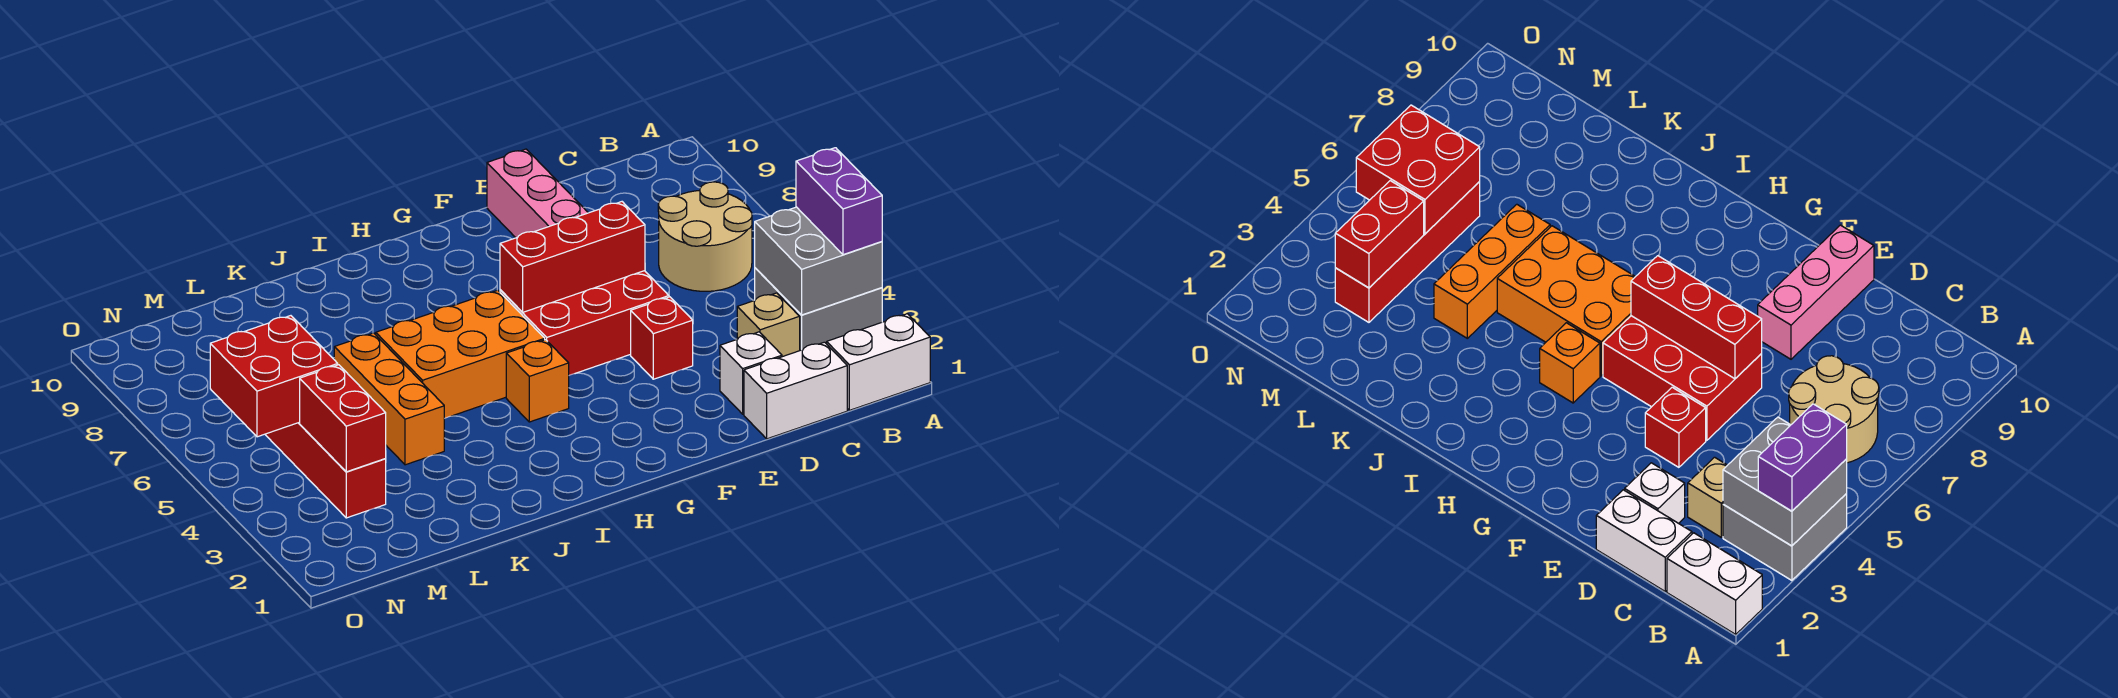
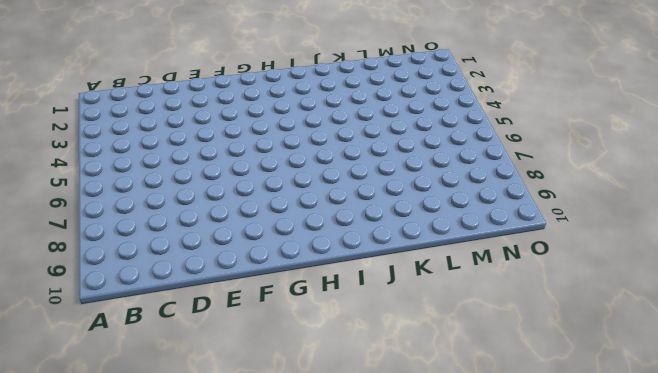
none -> white brick A1:B1 level 1
none -> grey brick A3:B4 level 1
none -> tan round brick B6:C7 level 1

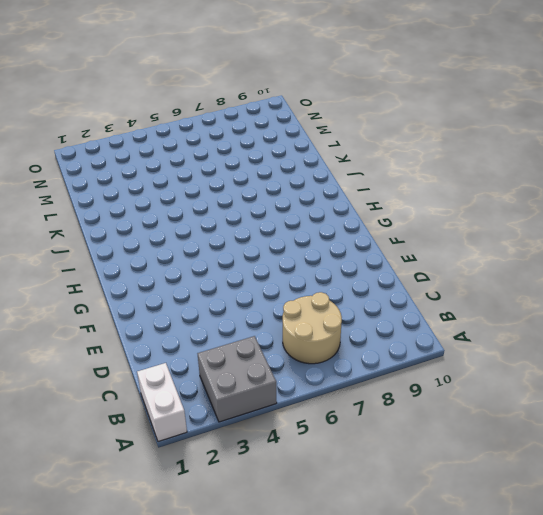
none -> white brick C1:D1 level 1
none -> tan brick C3 level 1
none -> white brick D2 level 1

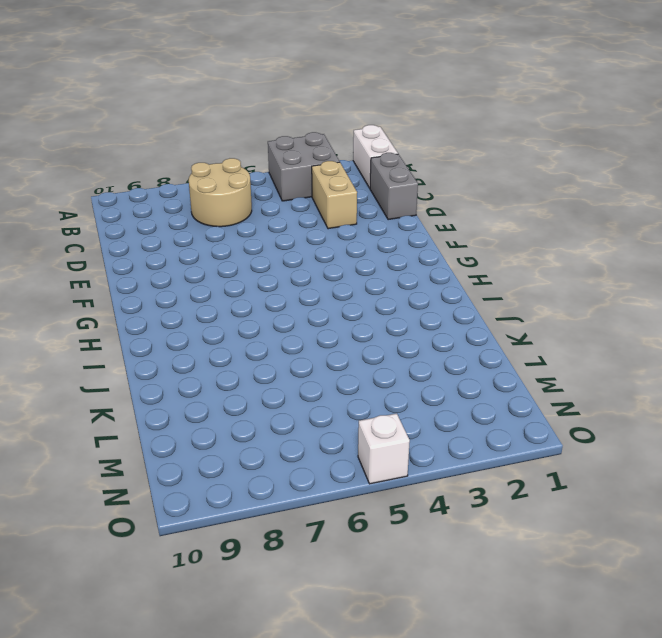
grey brick C1:D1 level 1 -> white brick C1:D1 level 1
tan brick C3:D3 level 1 -> tan brick C3 level 1
white brick O5 level 1 -> white brick D2 level 1
none -> red brick E4 level 1
none -> red brick E5:G6 level 1
none -> pink brick E8:E10 level 1

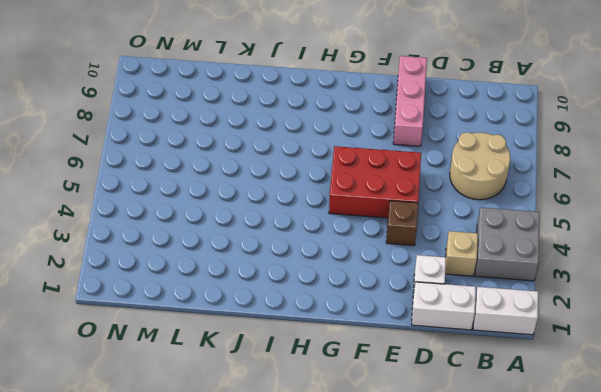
brown brick E4 level 1 -> red brick E4 level 1
none -> orange brick H4 level 1
none -> orange brick H5:J6 level 1
none -> orange brick K4:K6 level 1

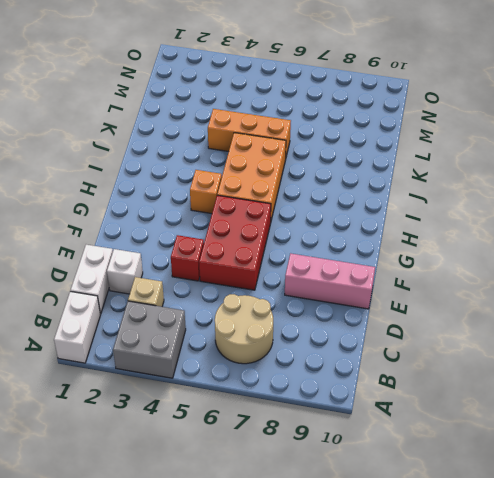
none -> red brick M3:M6 level 1
none -> grey brick A3:B4 level 2
none -> red brick E6:G6 level 2

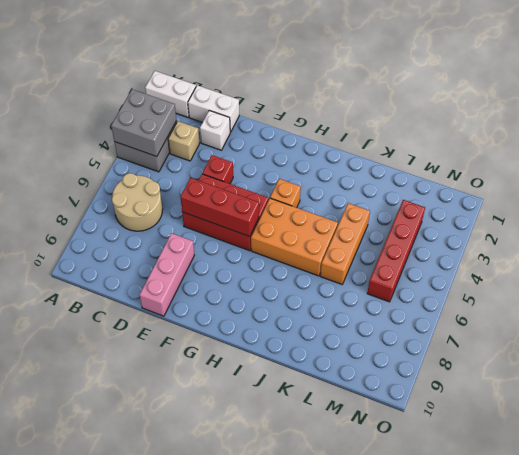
none -> red brick M3:M4 level 2
none -> red brick M5:N6 level 2
none -> purple brick A3:A4 level 3

